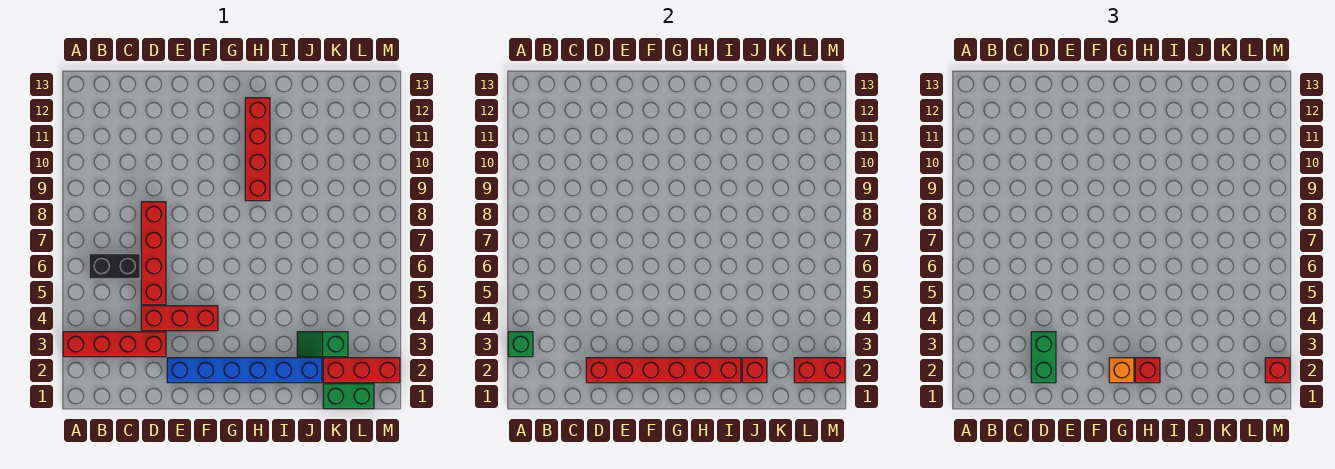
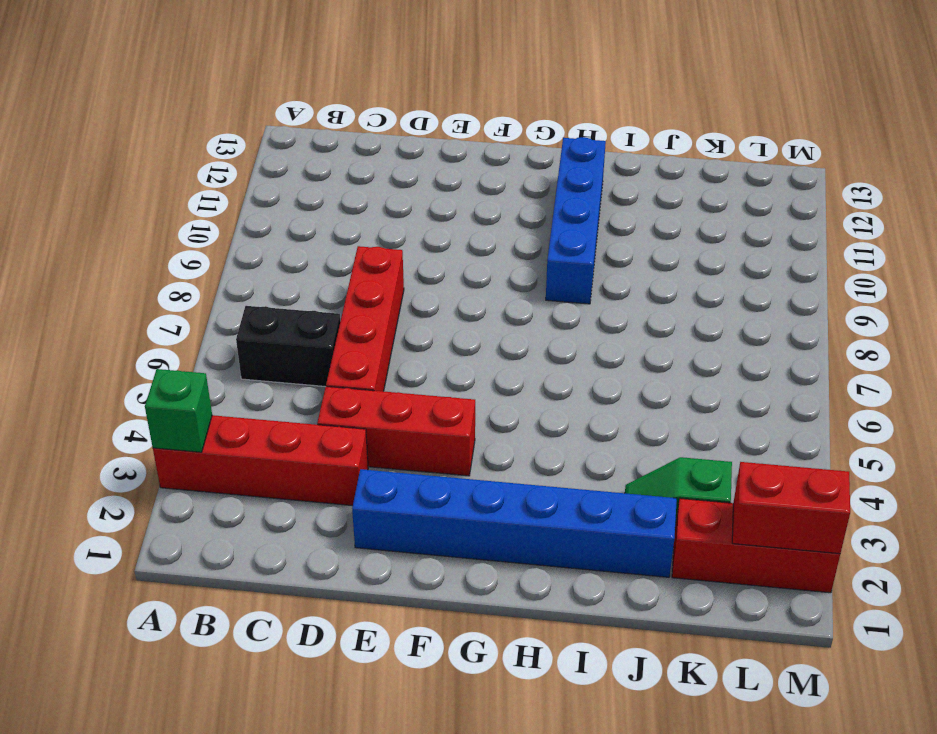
blue brick H9:H12 level 1 -> red brick H9:H12 level 1
none -> green brick K1:L1 level 1
none -> red brick D2:I2 level 2
none -> red brick J2 level 2

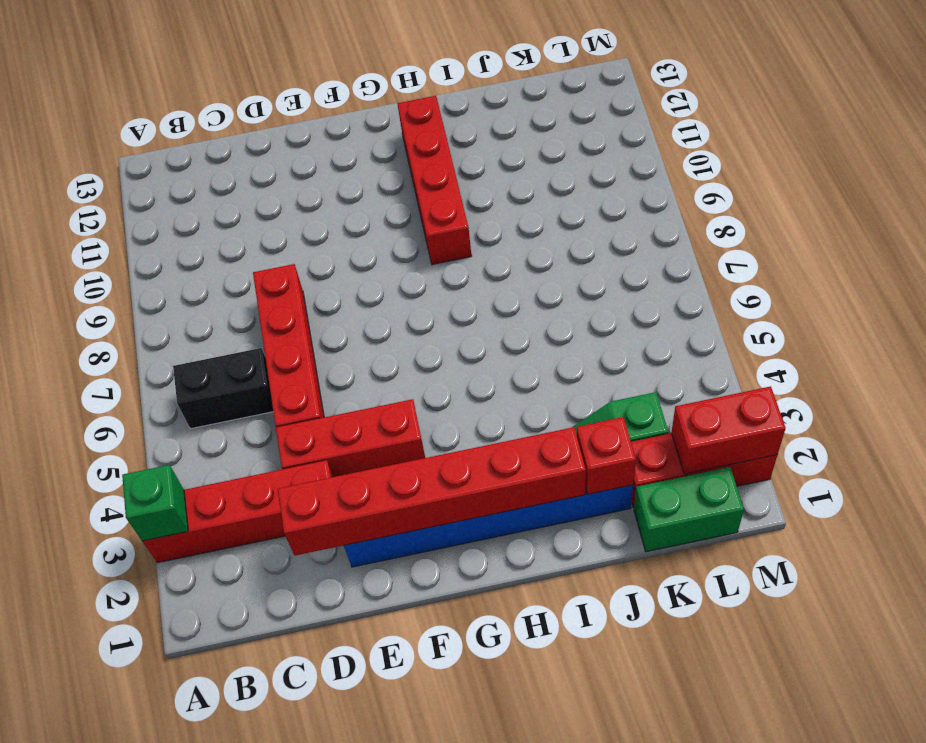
none -> green brick D2:D3 level 3
none -> orange brick G2 level 3
none -> red brick H2 level 3

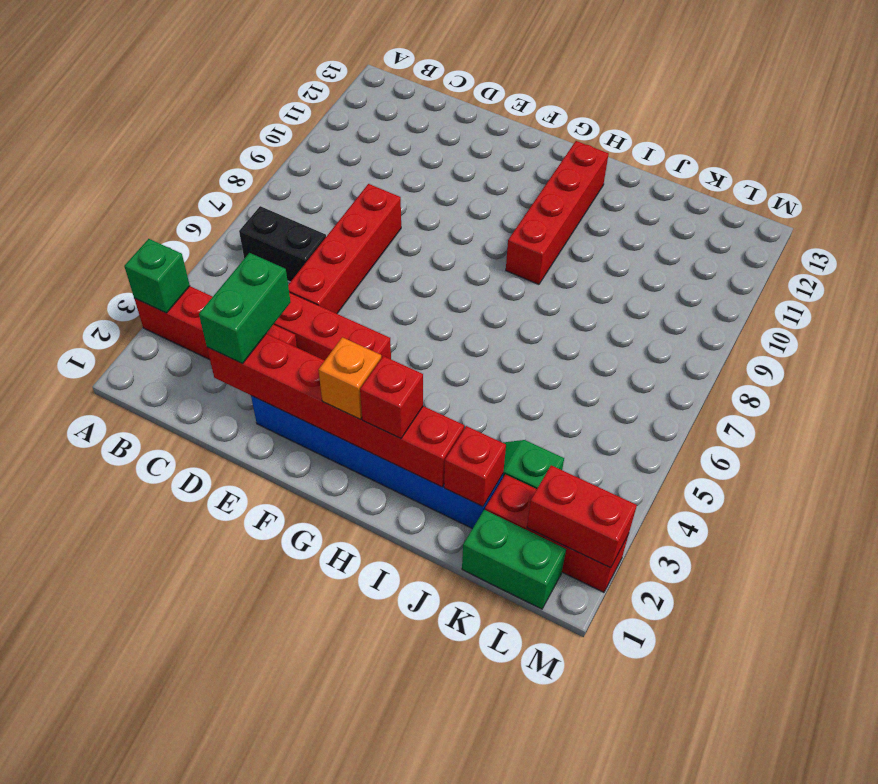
none -> red brick M2 level 3

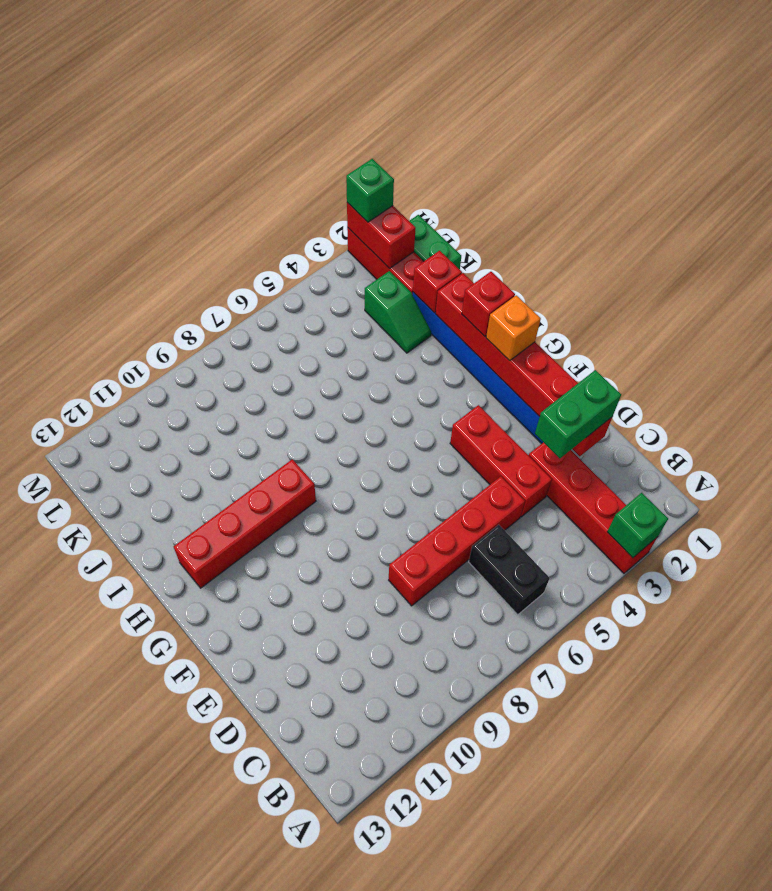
green brick M2 level 3 -> red brick M2 level 3

